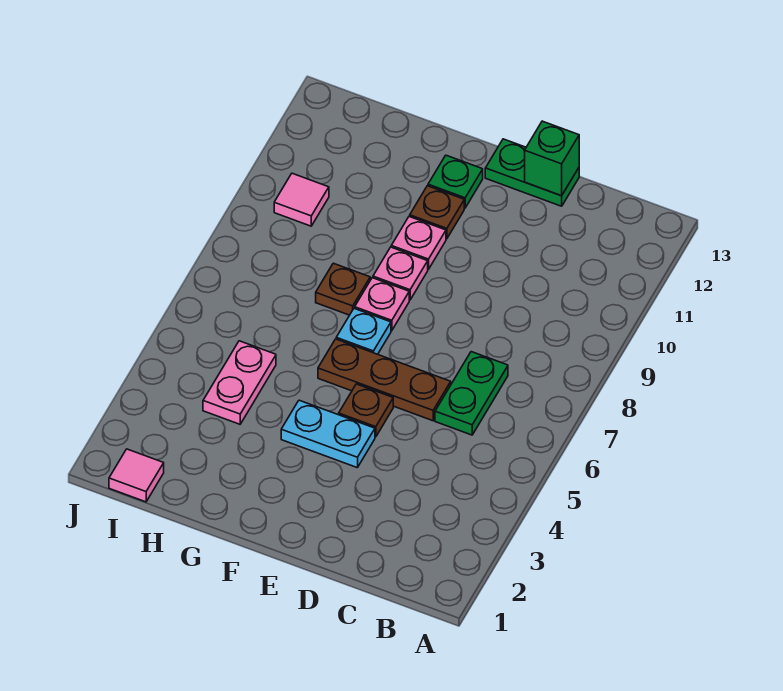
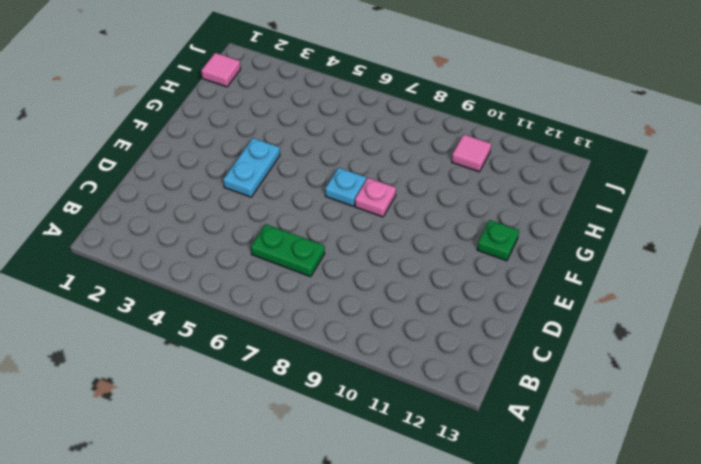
none -> brown plate D6:F6 level 1
none -> green plate D13:E13 level 1
none -> brown plate E5 level 1

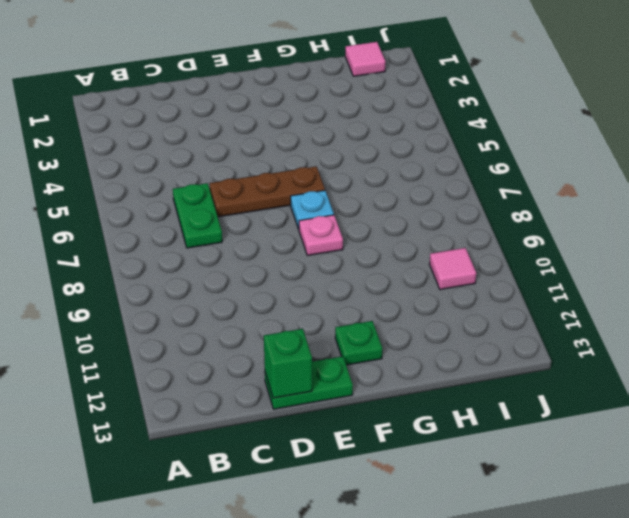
none -> cyan plate E4:F4 level 1
none -> brown plate E5 level 1
none -> pink plate F9 level 1

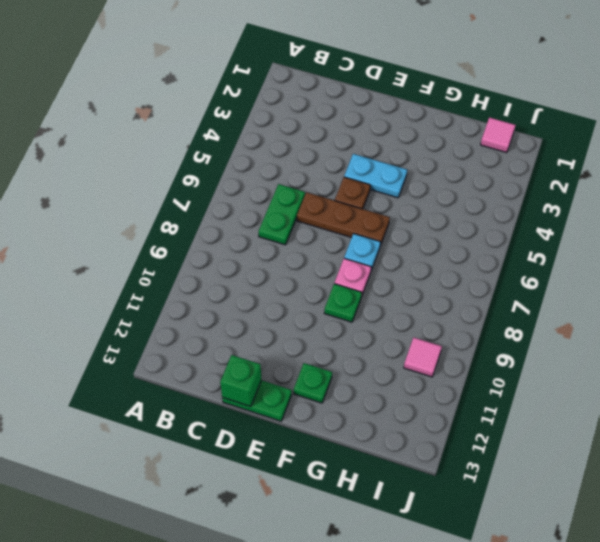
green plate F9 level 1 -> pink plate F9 level 1
none -> pink plate F10 level 1
none -> brown plate F11 level 1
none -> brown plate G8 level 1

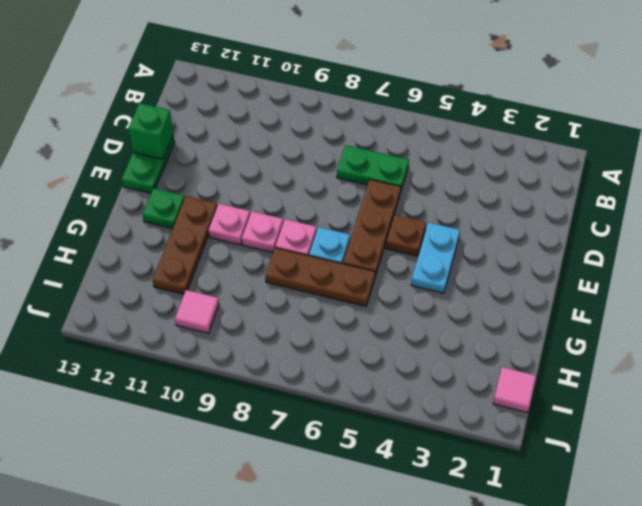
brown plate F11:H11 level 1 -> brown plate F11 level 1
brown plate G6:G8 level 1 -> brown plate G8 level 1
none -> pink plate H4:H5 level 1

